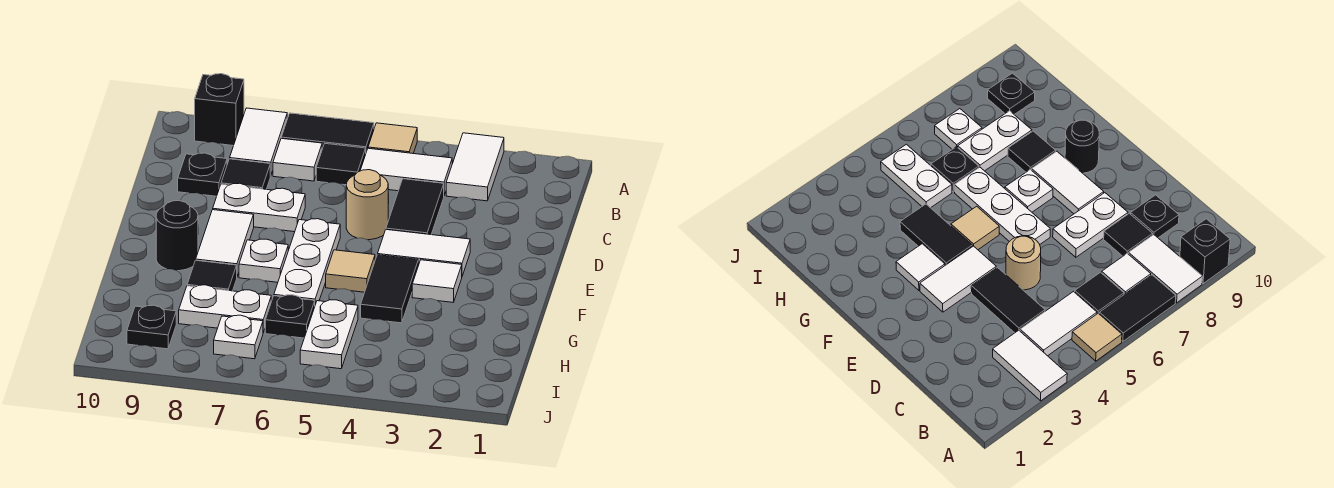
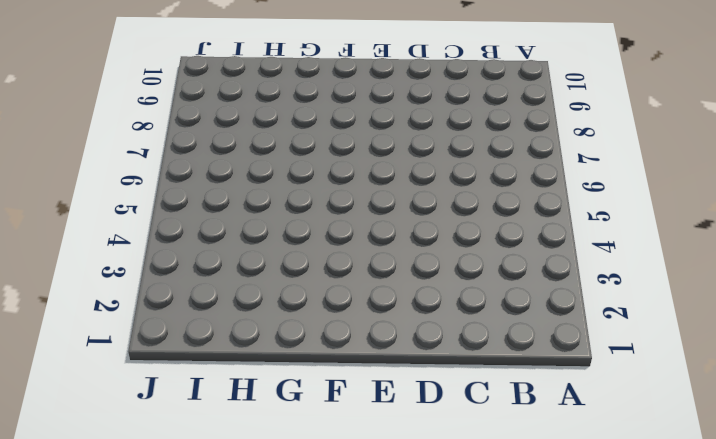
none -> white tile A3:B3 level 1
none -> tan tile A5 level 1
none -> black tile A6:A7 level 1

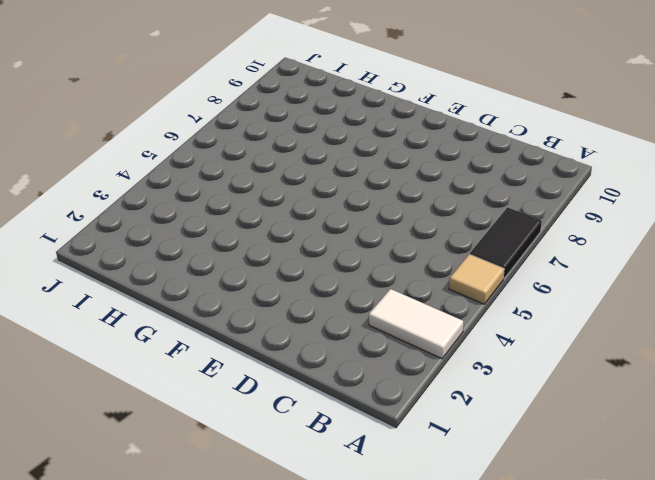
none -> white tile A8:B8 level 1
none -> black brick A9 level 1
none -> white tile B4:B5 level 1

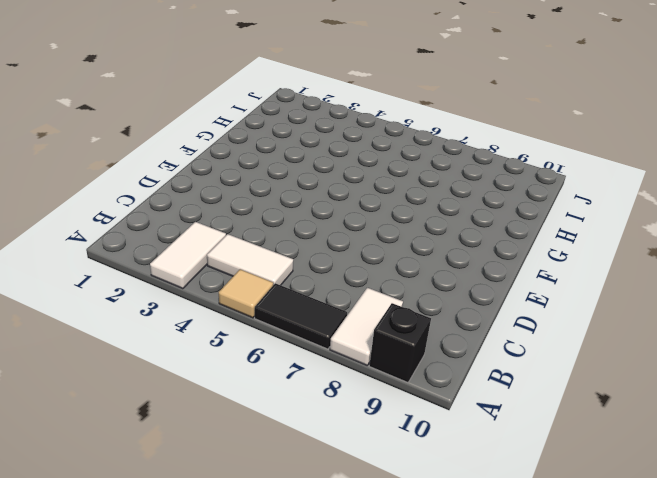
none -> black tile B6 level 1
none -> white tile B7 level 1
none -> black tile C4:D4 level 1

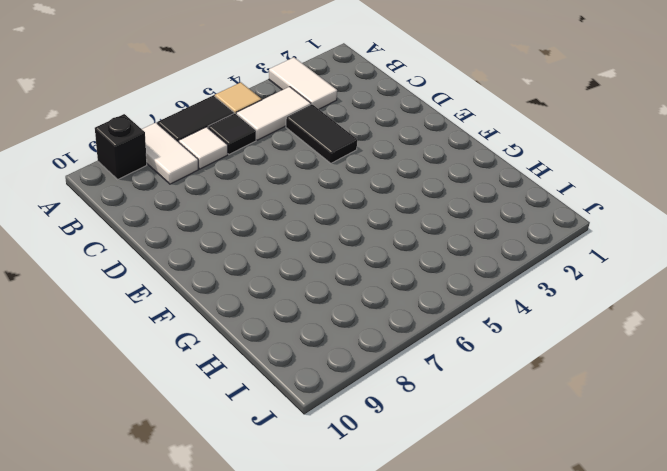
none -> black tile C8 level 1
none -> black plate C9 level 1
none -> tan round brick D5 level 1

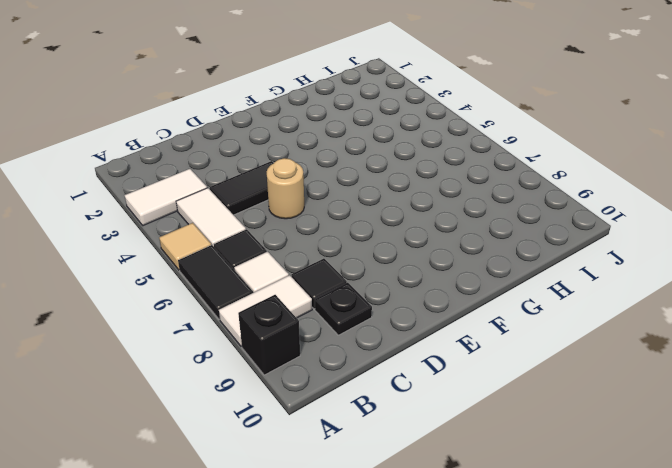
none -> white plate D7:D8 level 1
none -> white tile E3:E4 level 1
none -> white plate E6:G6 level 1

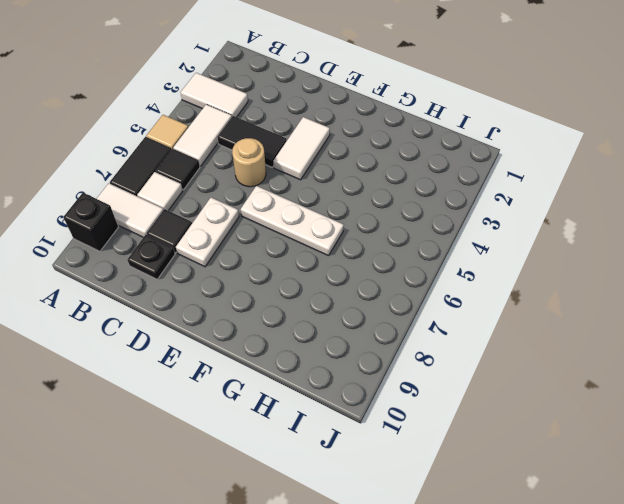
none -> white tile E8:F8 level 1
none -> white tile F3 level 1
none -> black tile F4:G4 level 1

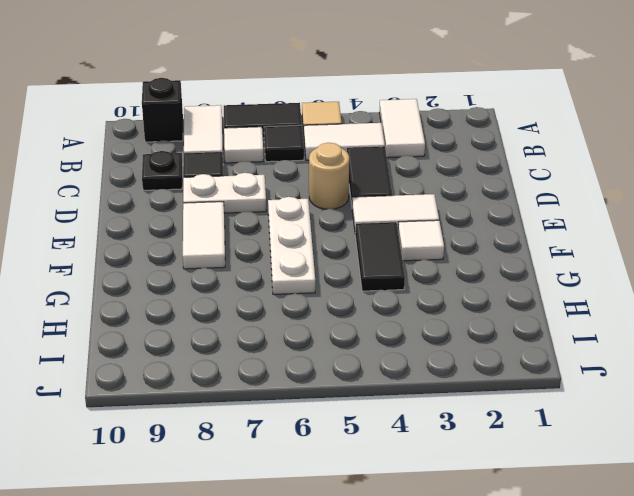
none -> tan tile F5 level 1
none -> white plate F7 level 1
none -> black round brick F9 level 1

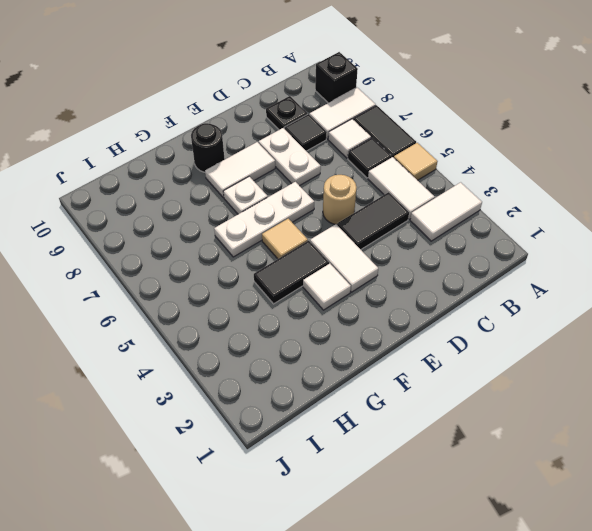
none -> black tile G8 level 1
none -> white plate H5:I5 level 1
none -> black plate H6 level 1

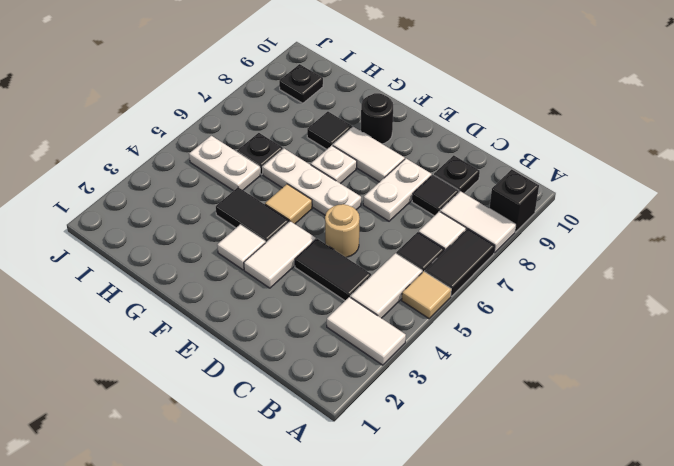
none -> white plate H7:H8 level 1
none -> white plate I7 level 1

